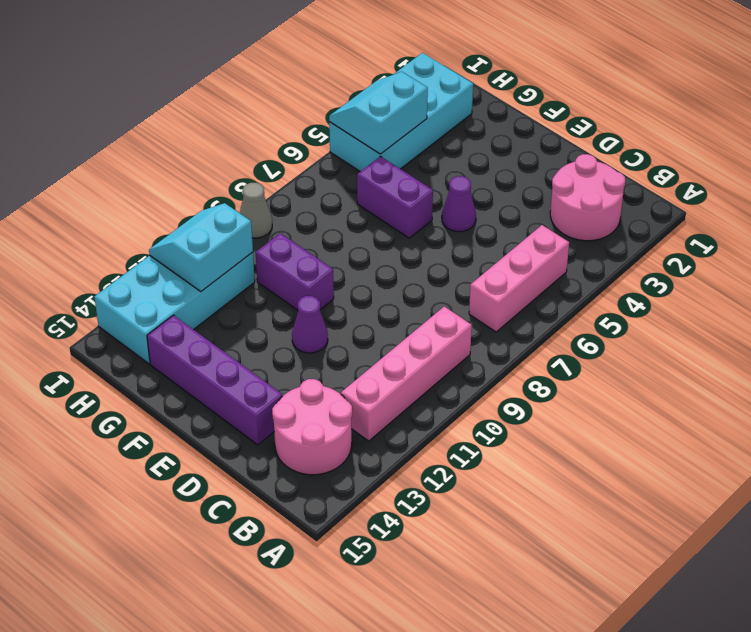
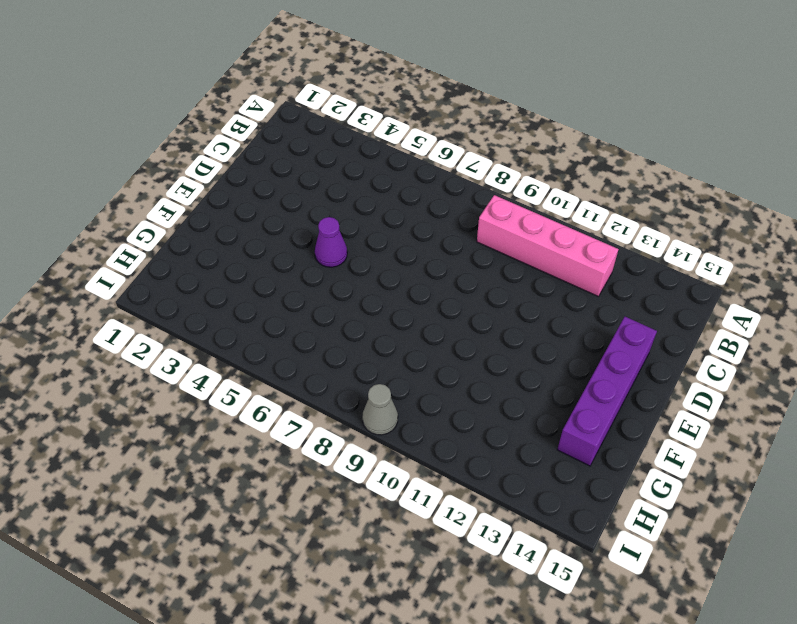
none -> pink round brick B2:C3 level 1
none -> pink brick B5:B7 level 1
none -> pink round brick B13:C14 level 1

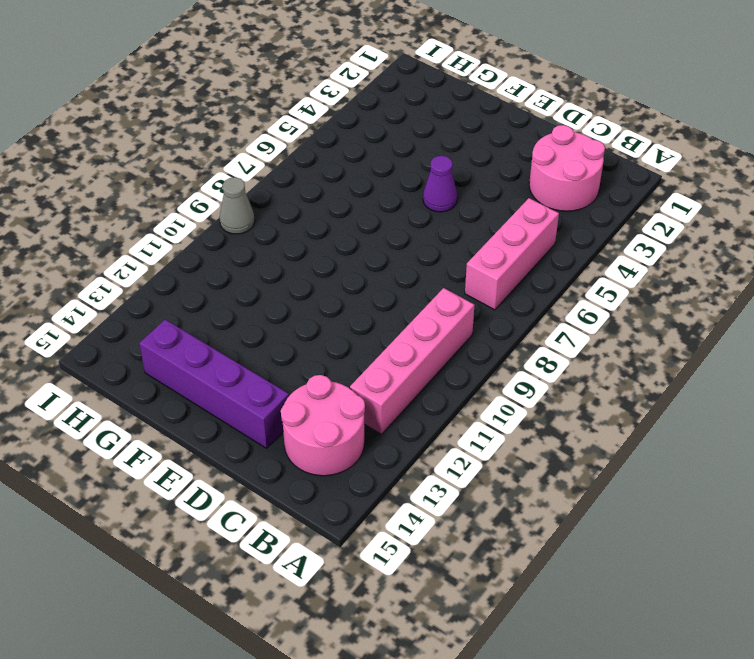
none -> purple cone E11 level 1
none -> purple brick F6:G6 level 1
none -> purple brick F10:G10 level 1

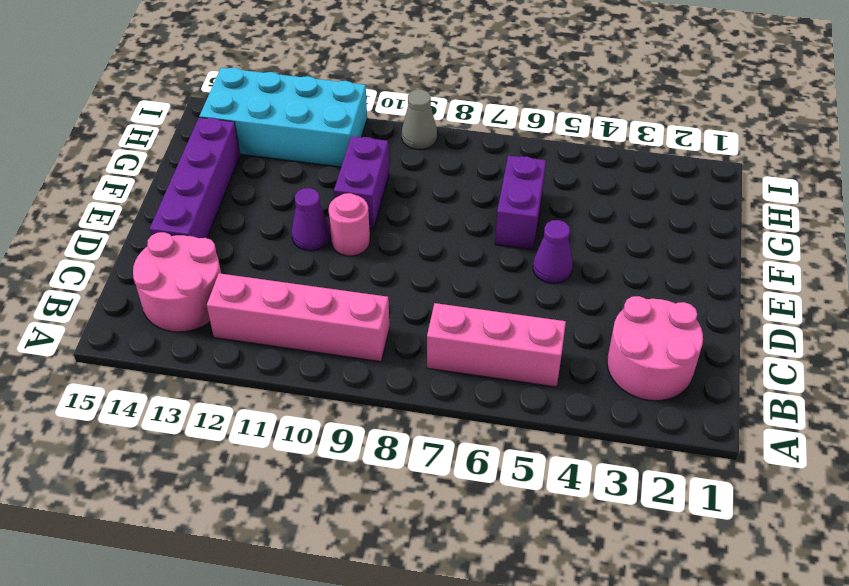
pink round brick E10 level 1 -> none
none -> cyan brick H2:I5 level 1
none -> cyan slope H4:I5 level 2 top H
none -> cyan slope H11:I12 level 2 top H

